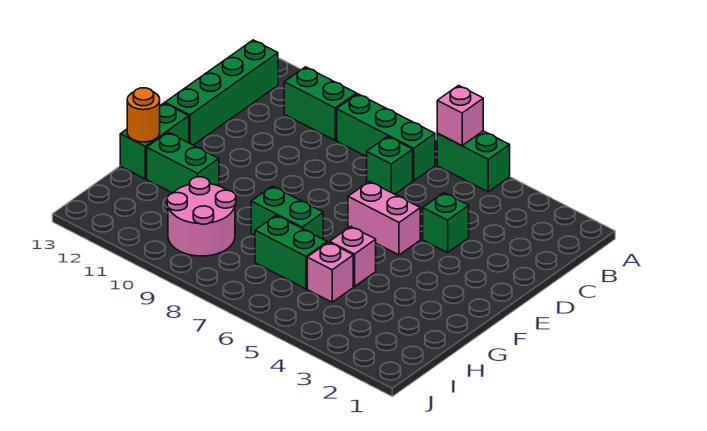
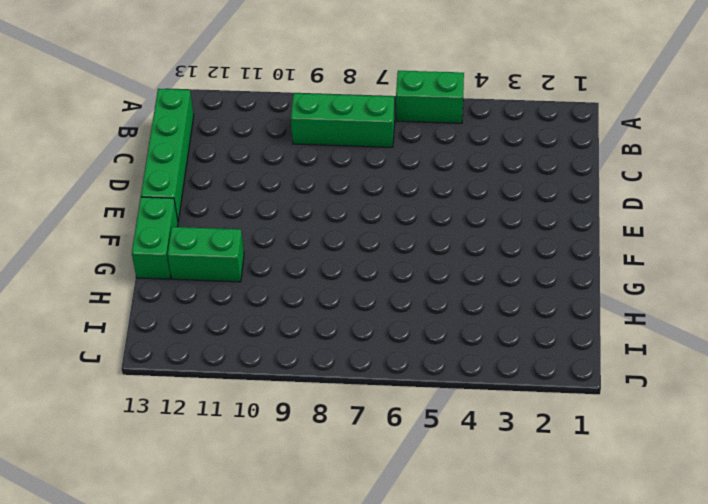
none -> green brick B10:B11 level 1
none -> green brick C7 level 1
none -> green brick D4 level 1

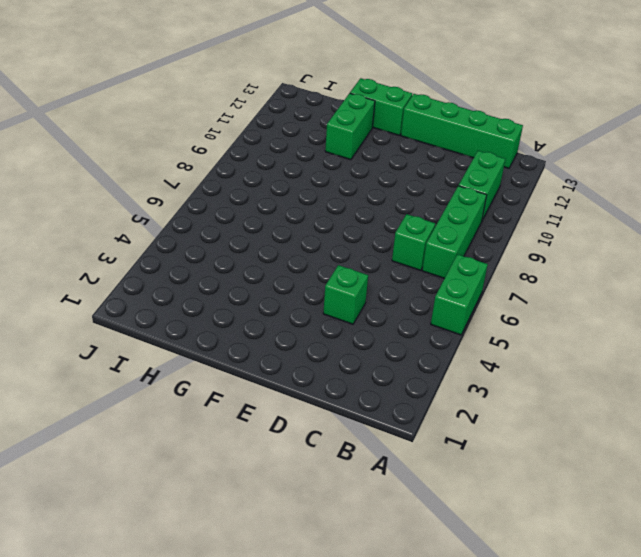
none -> pink brick E5:E6 level 1
none -> pink brick G5 level 1
none -> green brick G7:G8 level 1

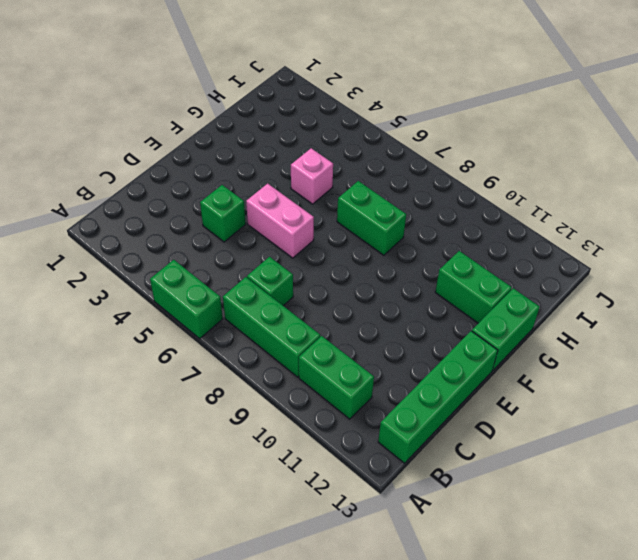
none -> pink brick H5 level 1
none -> green brick H6:H7 level 1
none -> pink round brick H9:I10 level 1

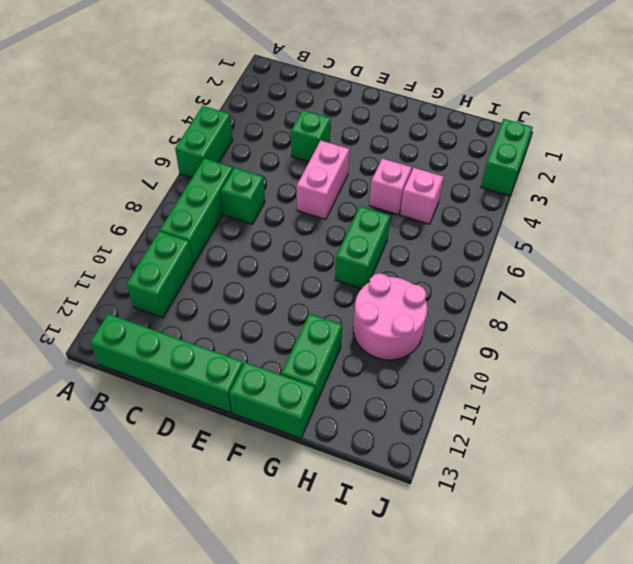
green brick J2:J3 level 1 -> green brick H6:H7 level 1
none -> pink brick A6 level 2
none -> orange round brick G13 level 2

